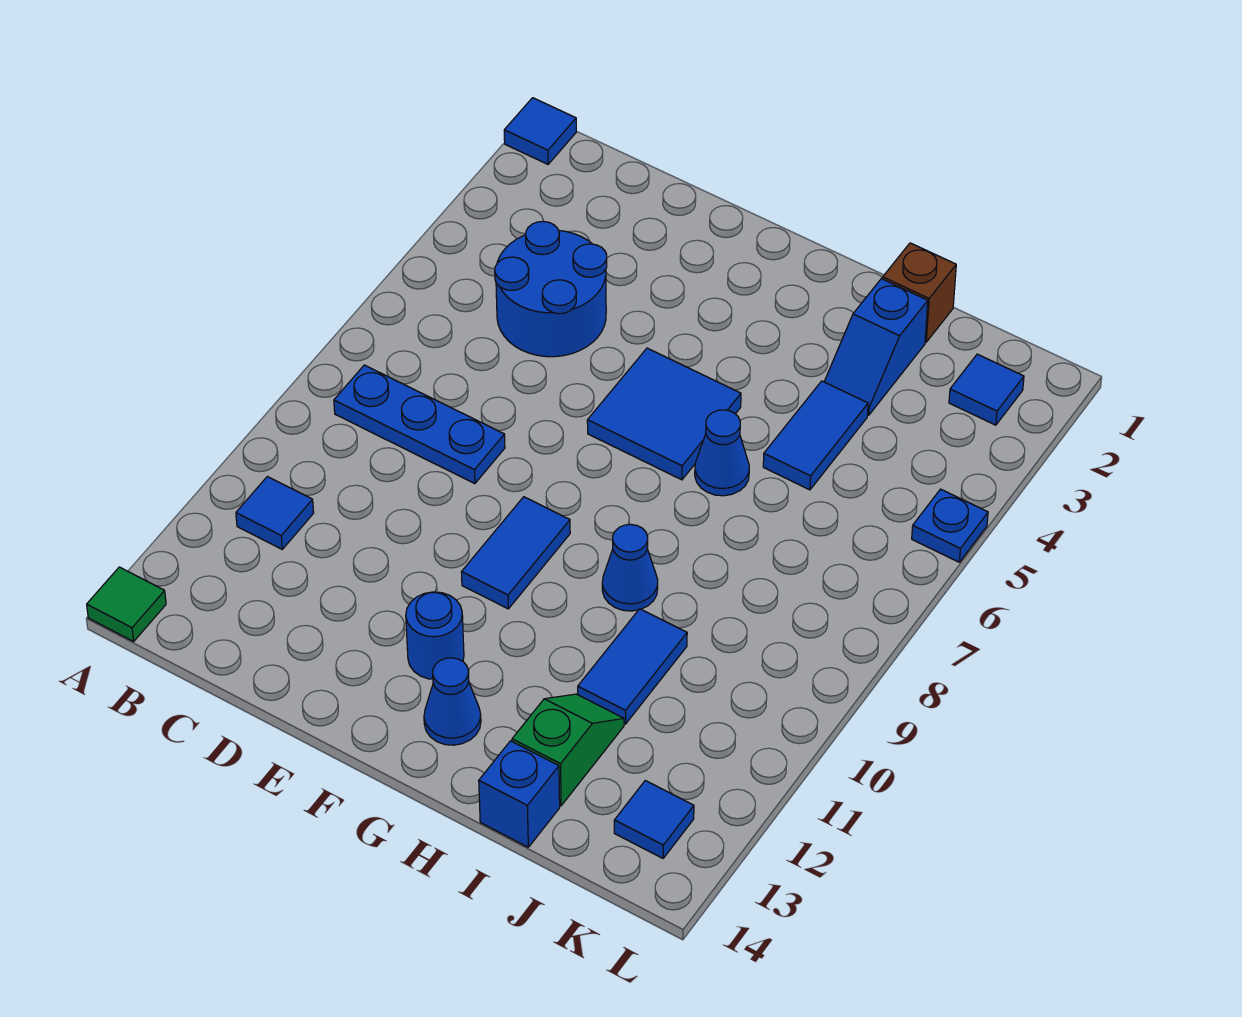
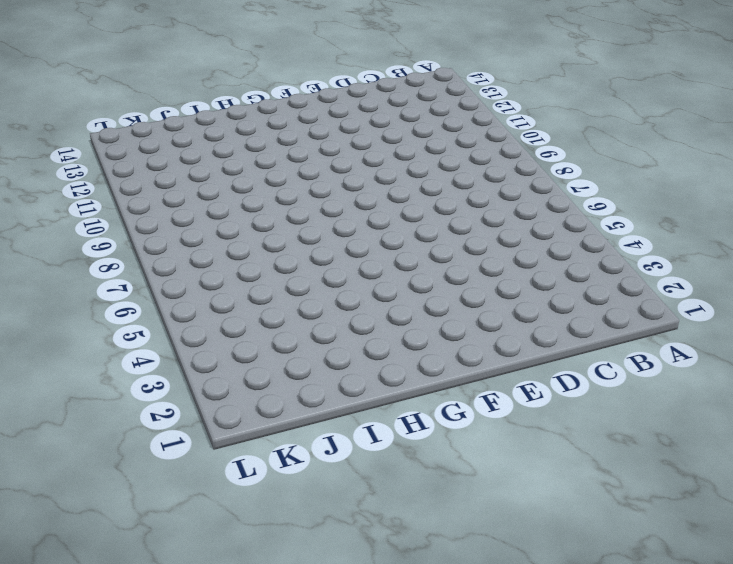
none -> blue tile A1 level 1
none -> green tile A14 level 1
none -> blue plate B8:D8 level 1

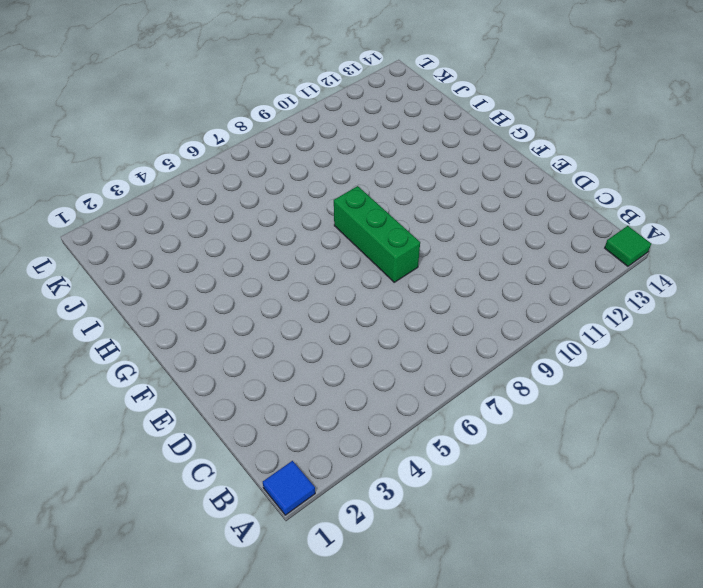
green brick E8:G8 level 1 -> none
none -> blue plate B8:D8 level 1
none -> blue tile B11 level 1
none -> blue round brick C4:D5 level 1

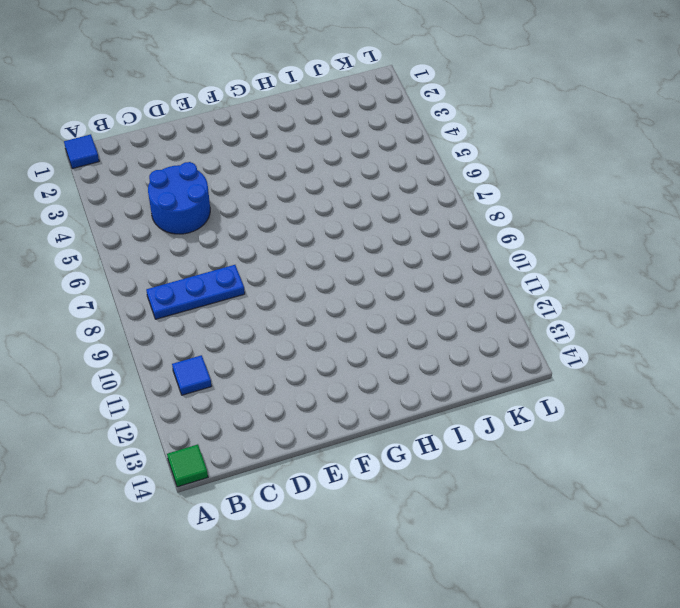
none -> blue tile F5:G6 level 1
none -> blue tile F9:F10 level 1
none -> blue round brick F12 level 1

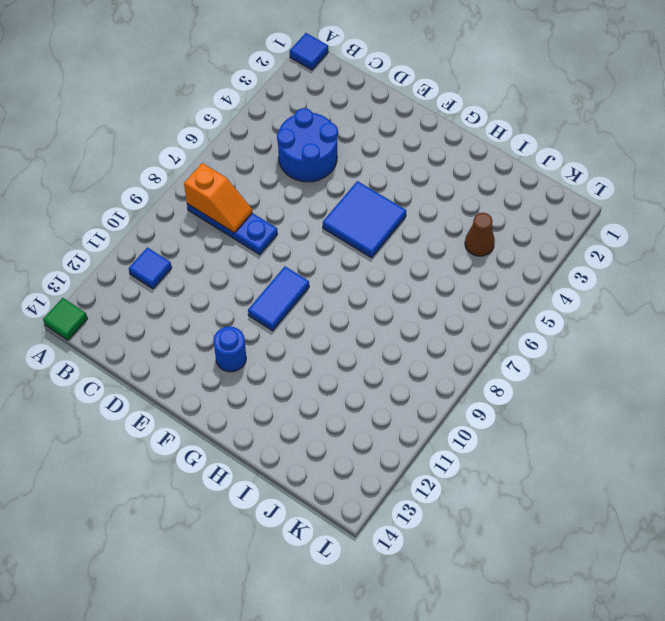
orange slope B8:C8 level 2 top B -> none
brown cone J4 level 1 -> none
none -> blue cone G13 level 1
none -> blue cone H6 level 1
none -> blue cone H9 level 1

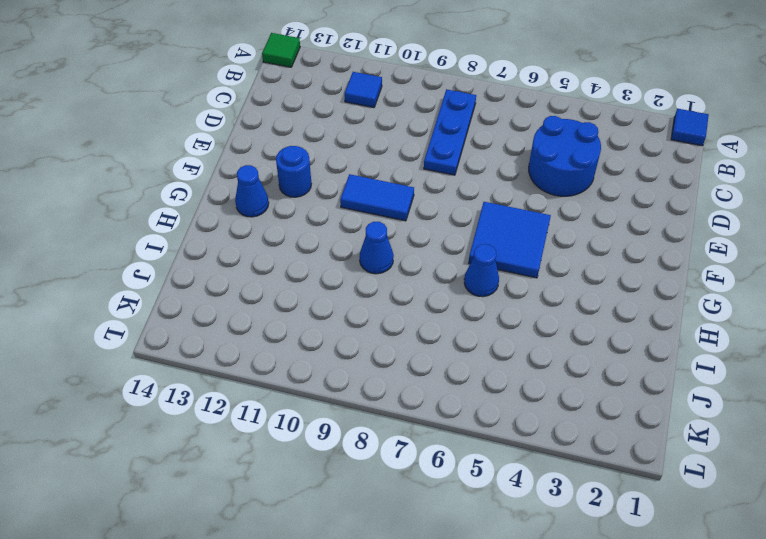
none -> brown brick I1 level 1
none -> blue slope I2:I3 level 1 top 2
none -> blue tile I4:I5 level 1

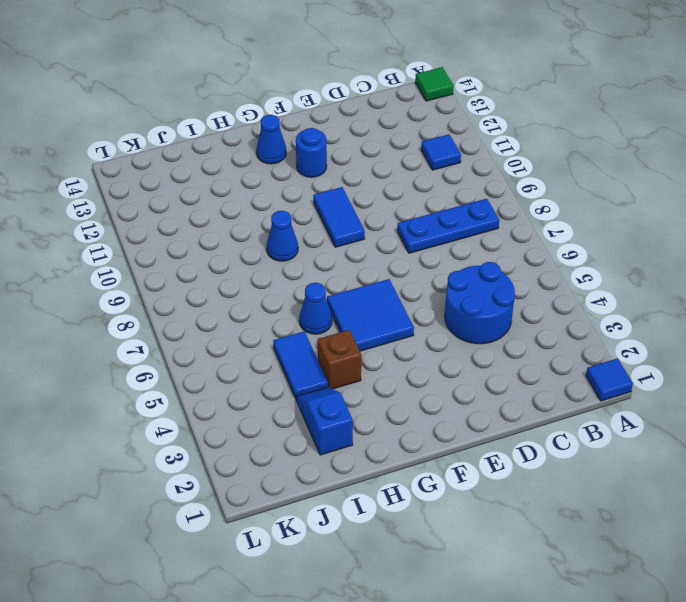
brown brick H4 level 1 -> brown brick I1 level 1
none -> blue tile I10:I11 level 1
none -> green slope I12:I13 level 1 top 13
none -> blue brick I14 level 1

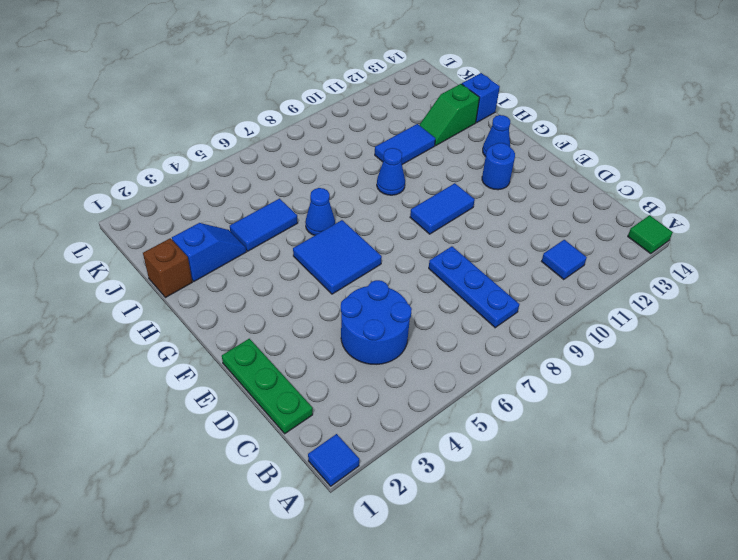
green plate C1:E1 level 1 -> none
none -> blue tile K2 level 1
none -> blue tile K13 level 1
none -> blue plate L5 level 1

